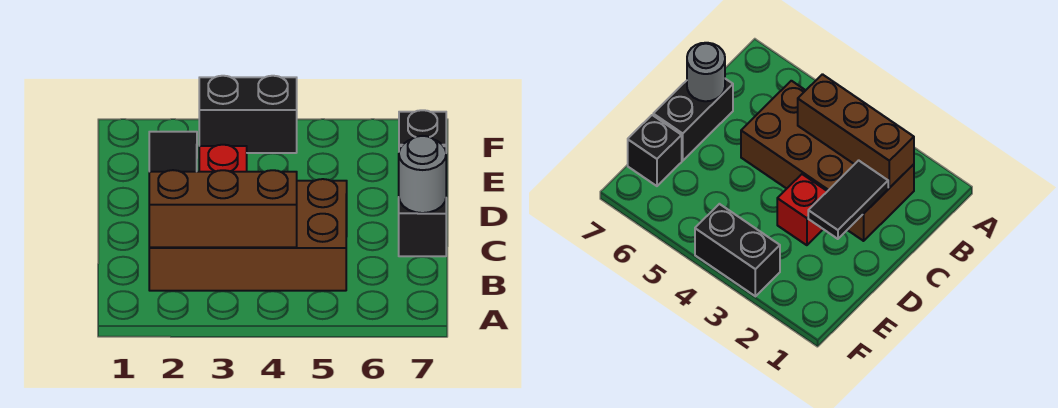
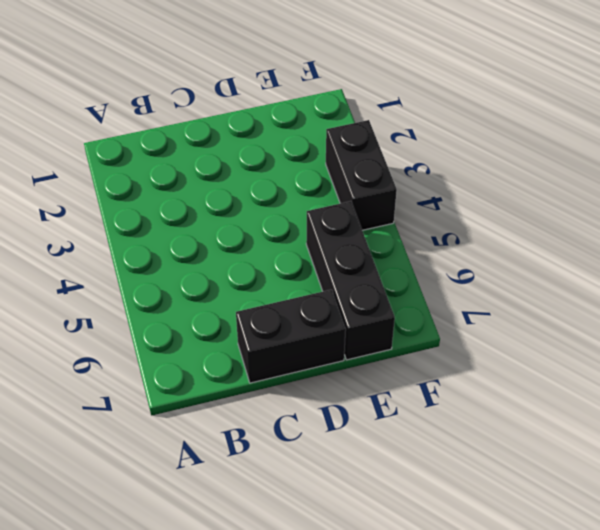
black brick E5:E7 level 1 -> black brick E7 level 1
none -> brown brick B2:C5 level 1
none -> red brick D3 level 1

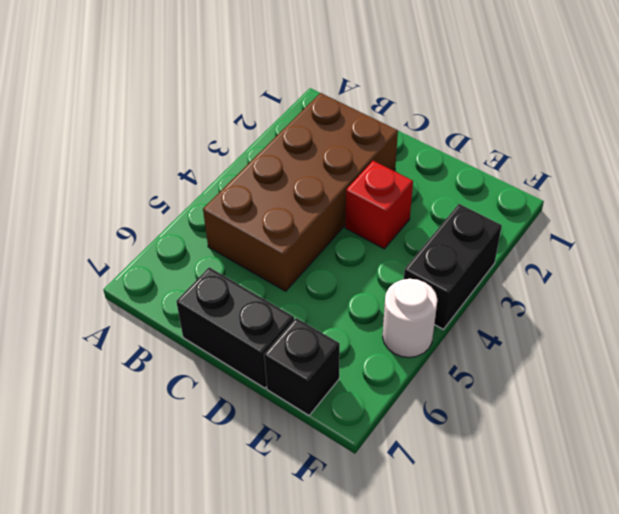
white round brick F5 level 1 -> none
none -> brown brick B2:B4 level 2
none -> black tile C2:D2 level 2

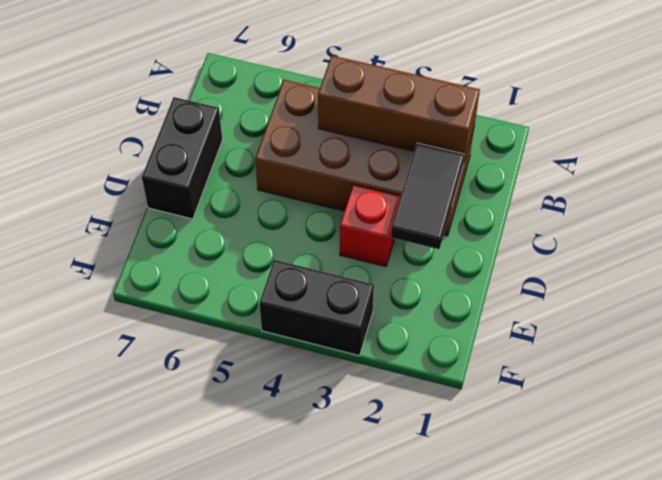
none -> black brick E7 level 1
none -> grey round brick C7 level 2

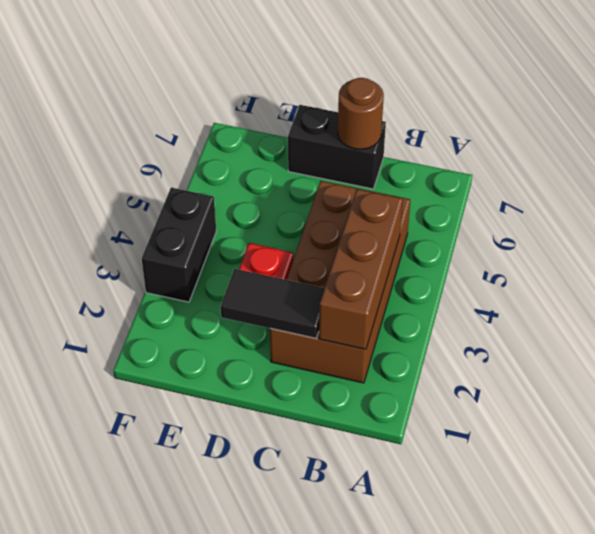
brown round brick C7 level 2 -> grey round brick C7 level 2
none -> black brick E7 level 1

